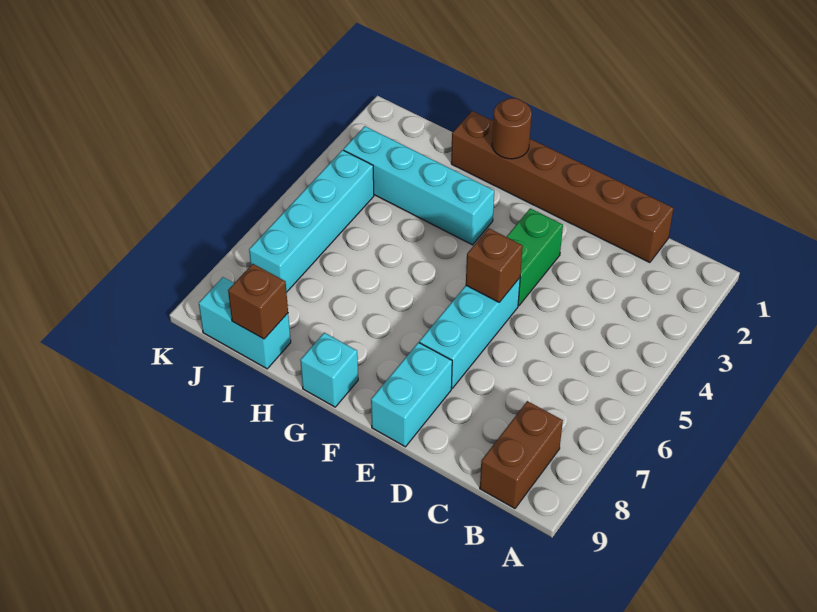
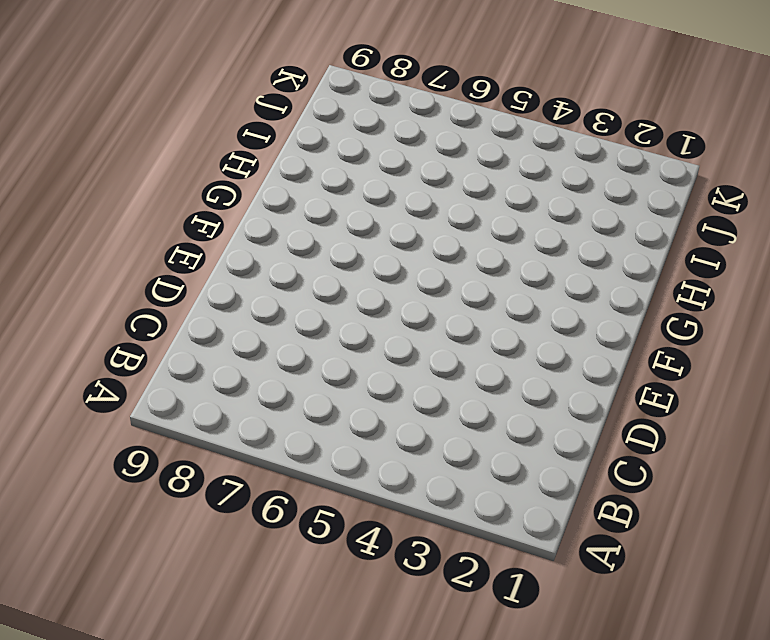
none -> brown brick B8:B9 level 1
none -> brown brick C1:H1 level 1
none -> green brick E3:E4 level 1

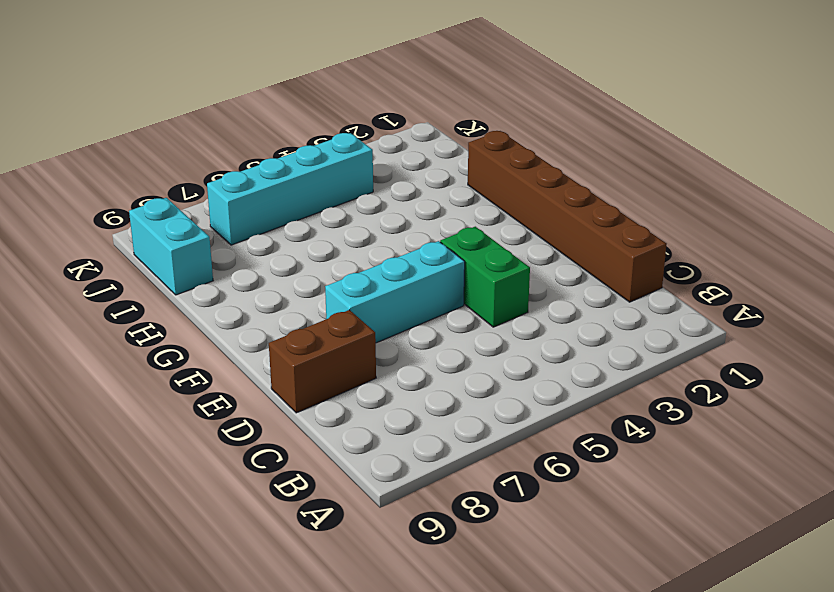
green brick D4:E4 level 1 -> green brick E3:E4 level 1
brown brick D8:D9 level 1 -> brown brick B8:B9 level 1
none -> cyan brick E8:E9 level 1
none -> cyan brick G3:J3 level 1
none -> cyan brick G9 level 1

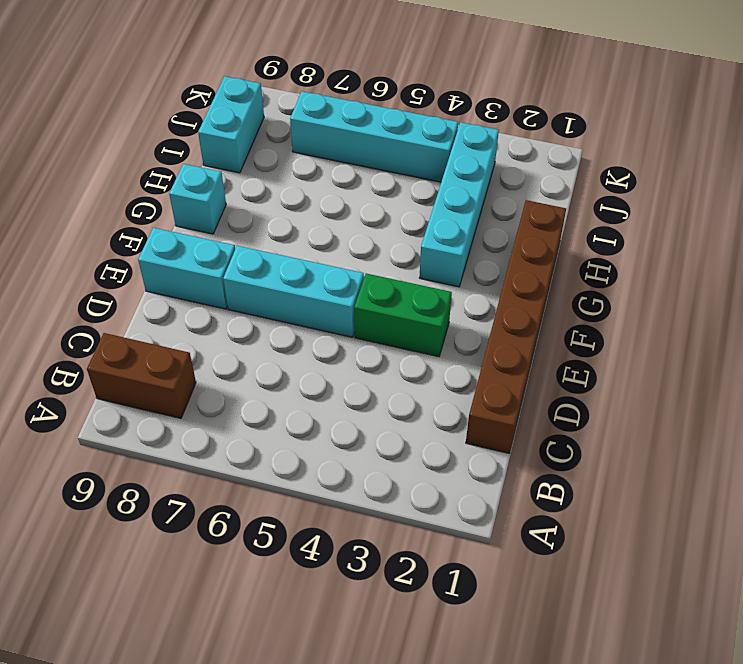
none -> brown brick E5 level 2
none -> brown round brick G1 level 2
none -> brown brick I9 level 2

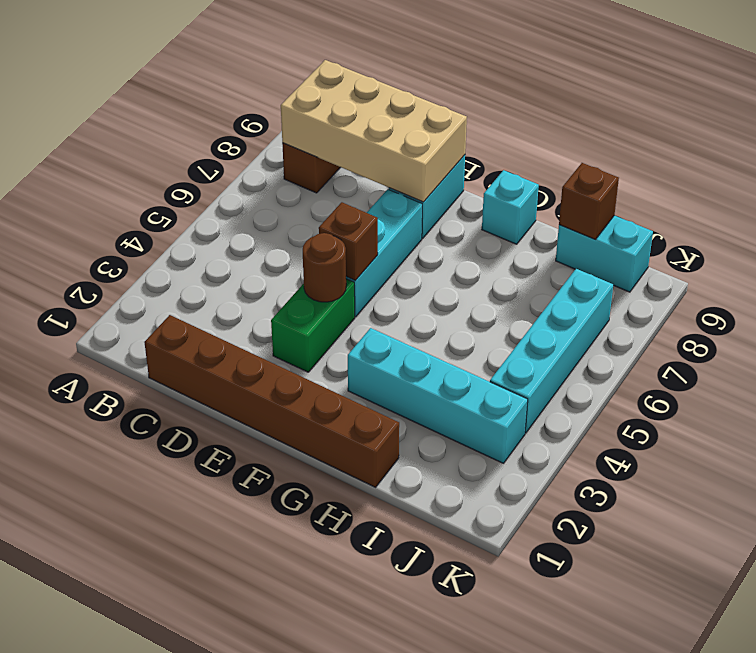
tan brick B8:E9 level 2 -> none
brown round brick E4 level 2 -> brown round brick G1 level 2

